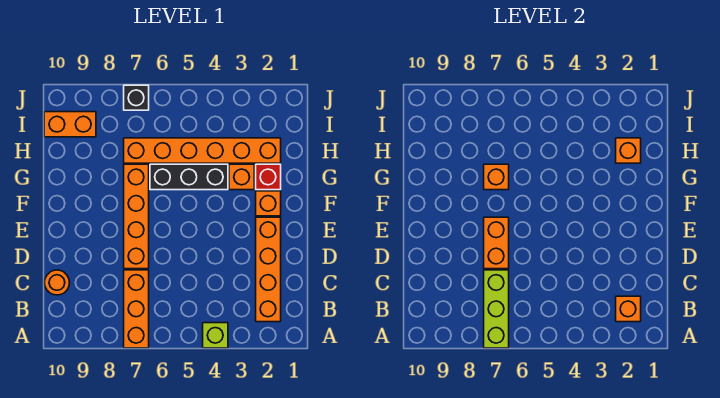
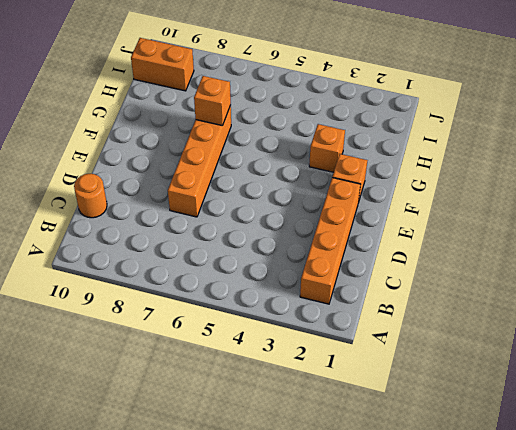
none -> lime brick A4 level 1
none -> orange brick A7:C7 level 1
none -> red brick G2 level 1

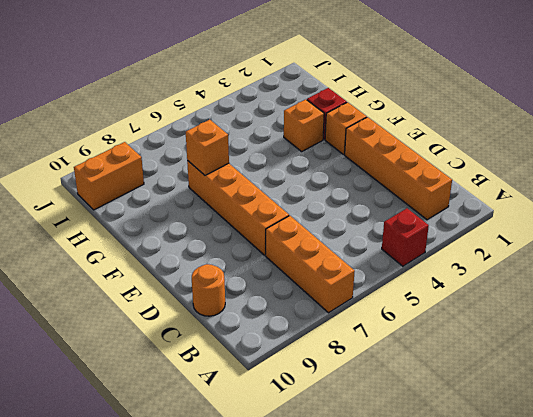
red brick A4 level 1 -> lime brick A4 level 1
none -> black brick G4:G6 level 1
none -> orange brick H2:H7 level 1
none -> black brick J7 level 1

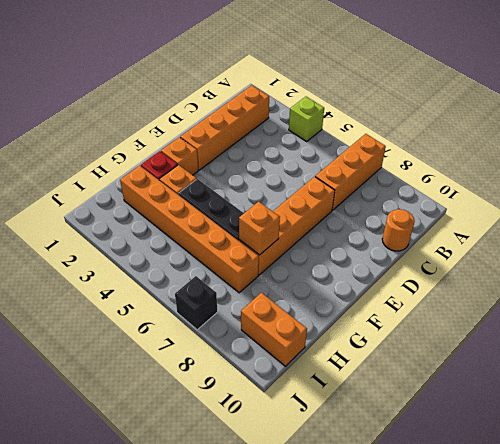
none -> lime brick A7:C7 level 2
none -> orange brick B2 level 2
none -> orange brick D7:E7 level 2

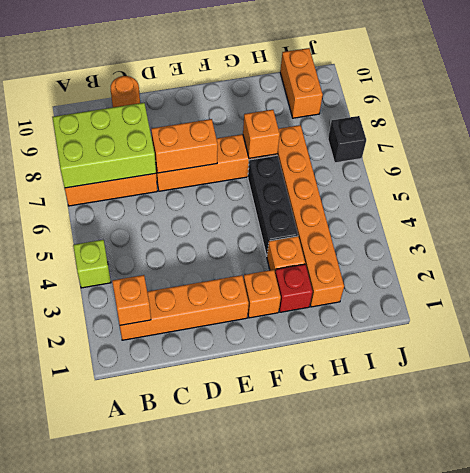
lime brick A7:C8 level 2 -> lime brick A7:C7 level 2
none -> orange brick H2 level 2

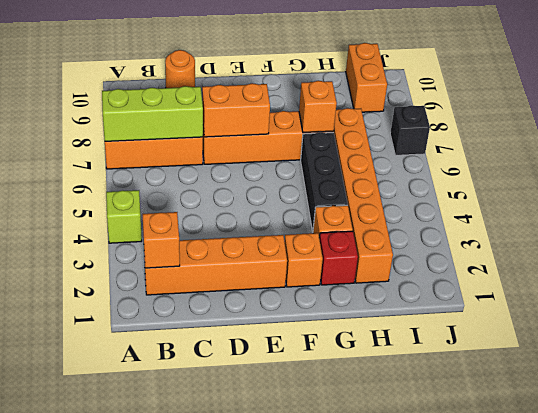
none -> orange brick H2 level 2

